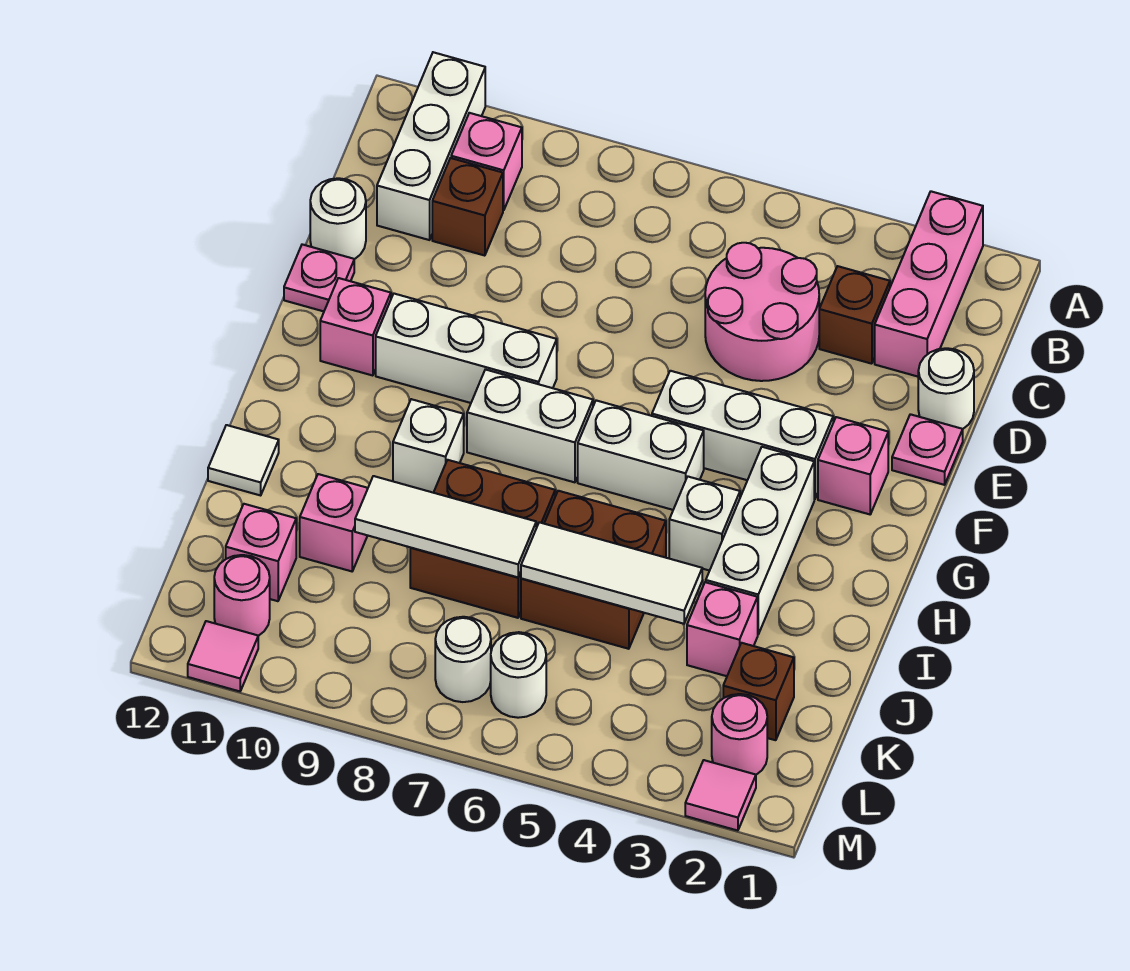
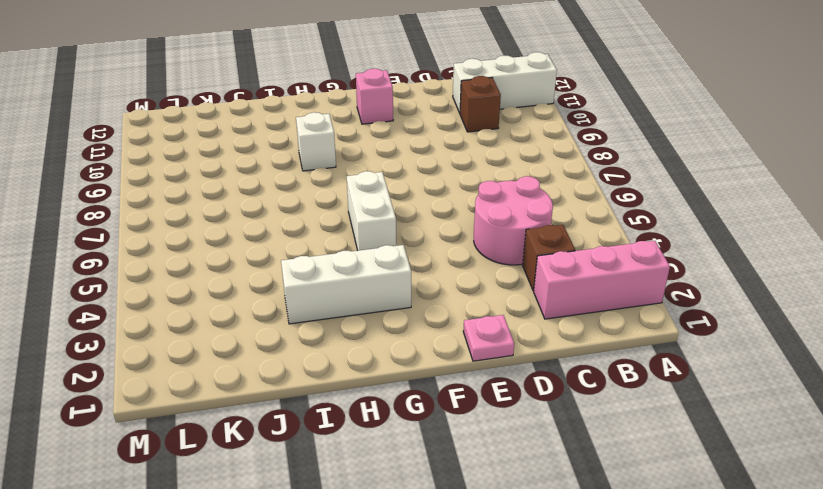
none -> pink brick B10 level 1
none -> white round brick D1 level 1
none -> white round brick D12 level 1
none -> pink plate E12 level 1

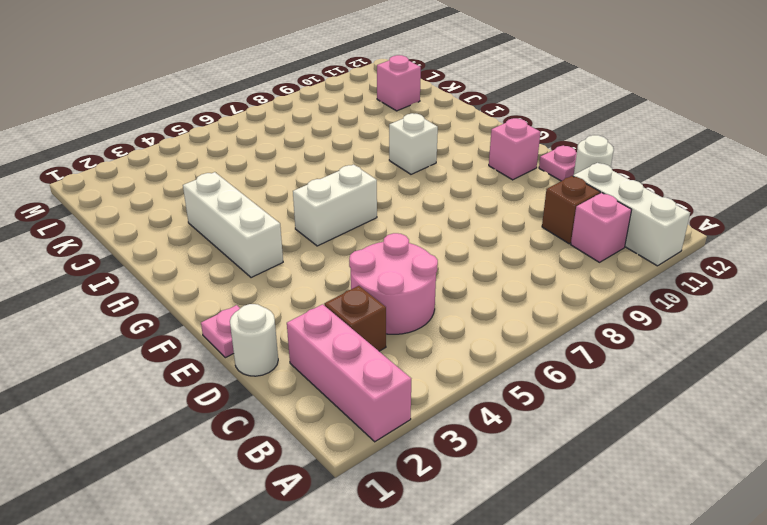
none -> pink brick F2 level 1
none -> white brick F3:F5 level 1
none -> white brick F8:F10 level 1
none -> white brick G7:G8 level 1

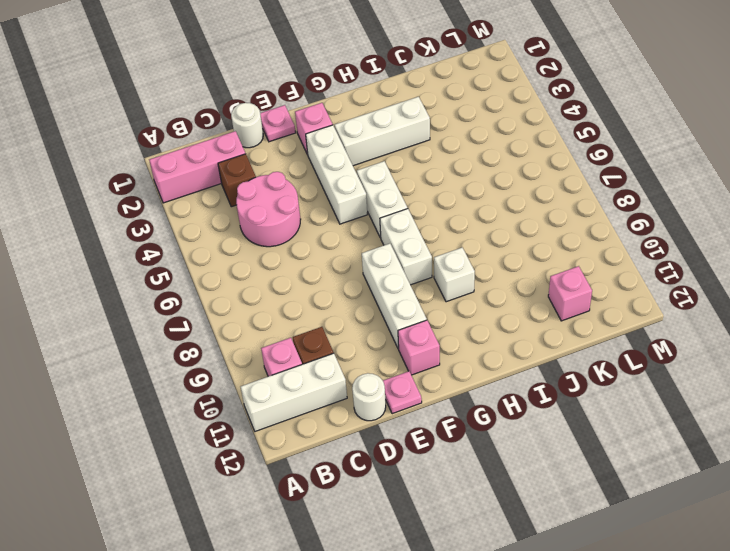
none -> white brick H4 level 1
none -> brown brick I5:J6 level 1
none -> brown brick I7:J8 level 1
none -> white tile I12 level 1

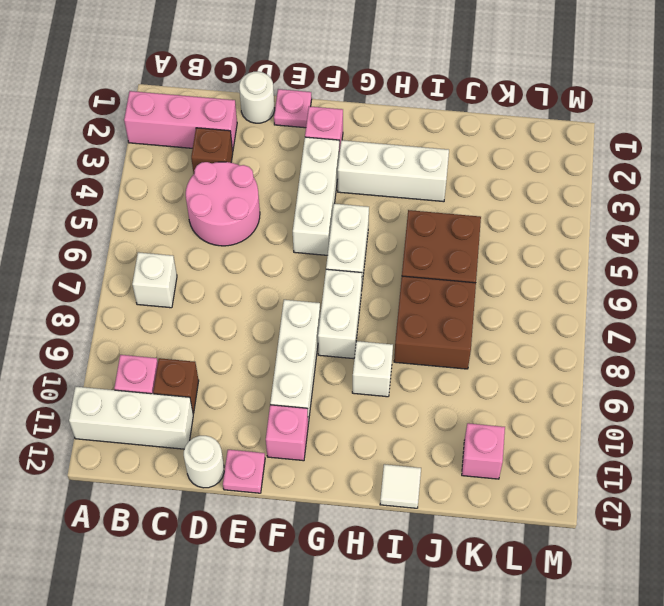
white brick B7 level 1 -> white brick H4 level 1
none -> pink brick J3 level 1
none -> pink brick J10 level 1
none -> brown brick K2 level 1
none -> pink round brick L2 level 1

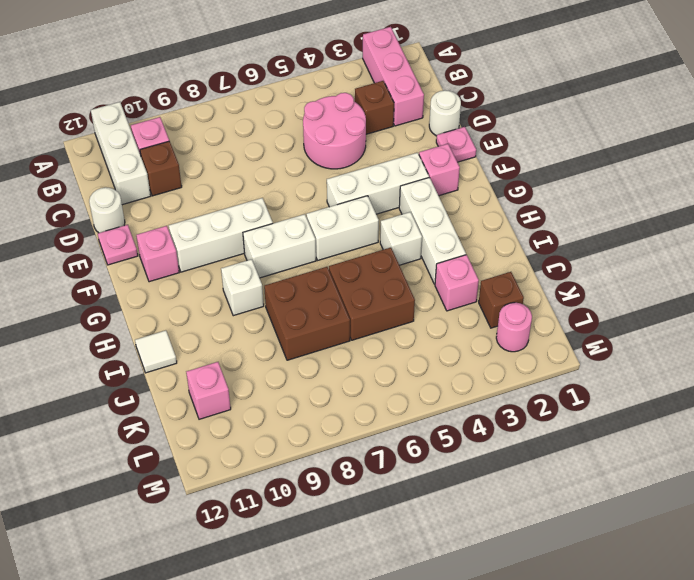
none -> pink brick J10 level 1
none -> white round brick L6 level 1
none -> white round brick L7 level 1
none -> pink round brick L11 level 1

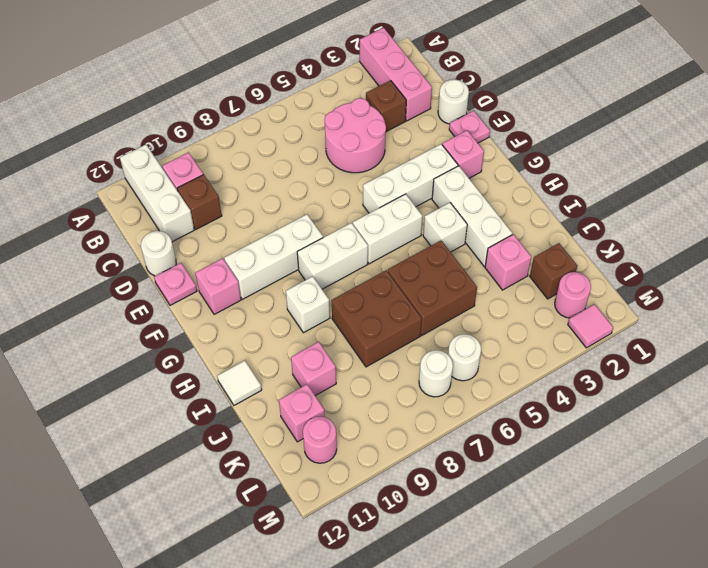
none -> pink tile M11 level 1
none -> white tile J4:J6 level 2
none -> white tile J7:J9 level 2

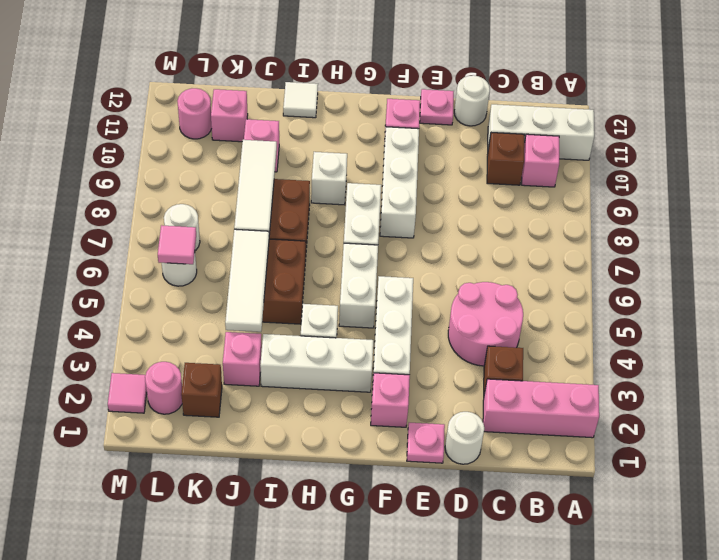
pink tile L6 level 2 -> pink tile M11 level 1

